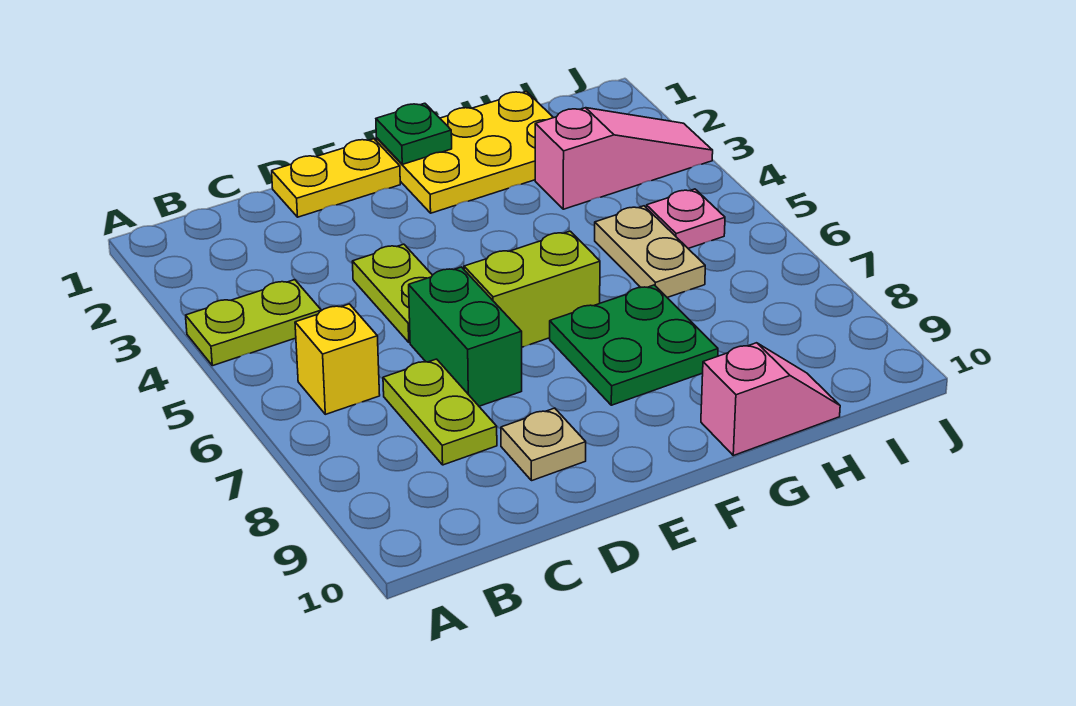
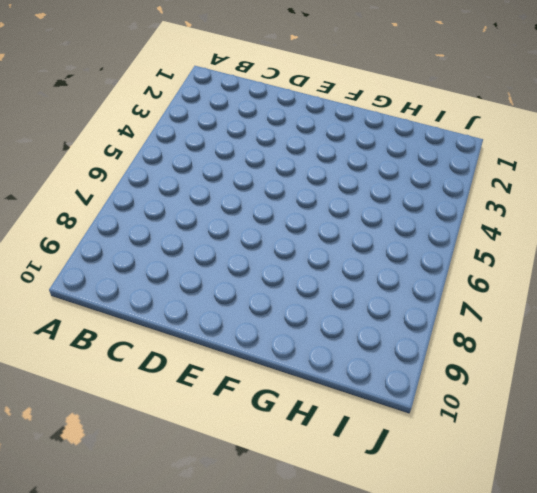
none -> lime plate A4:B4 level 1
none -> yellow brick B6 level 1
none -> lime plate C7:C8 level 1

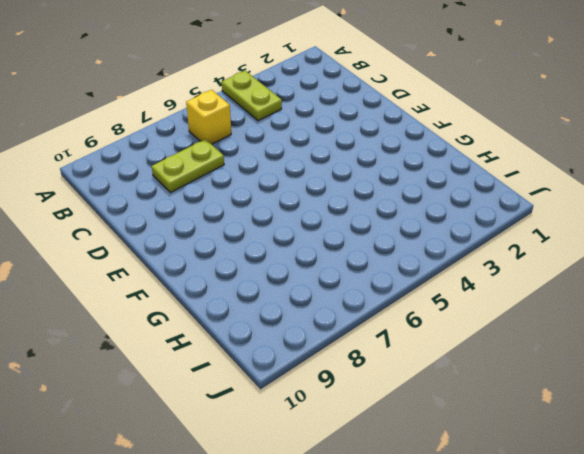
none -> yellow plate D1:E1 level 1
none -> lime plate D4:D5 level 1
none -> green brick D6:D7 level 1

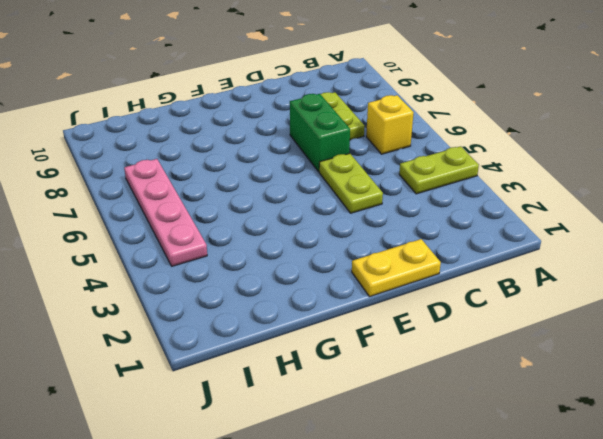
pink plate I4:I7 level 1 -> pink plate I5 level 1
none -> tan plate D9 level 1
none -> lime brick E6:F6 level 1
none -> yellow plate F1:H2 level 1

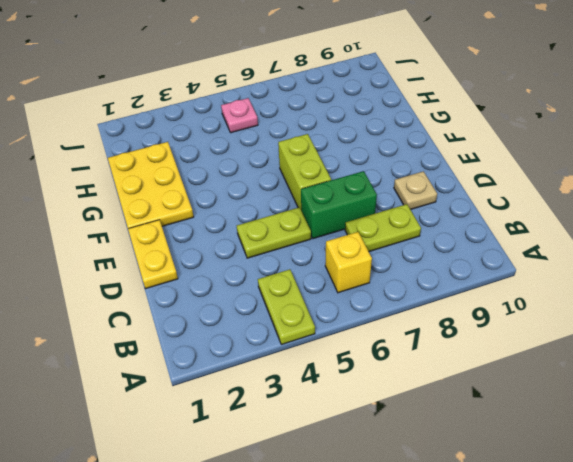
none -> green plate F7:G8 level 1
none -> pink slope G10:H10 level 1 top G
none -> pink slope H3:J3 level 1 top H

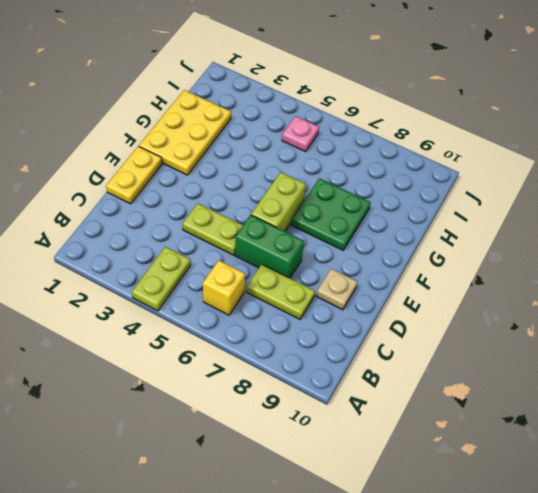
none -> pink slope G10:H10 level 1 top G
none -> pink slope H3:J3 level 1 top H
none -> tan plate H5:H6 level 1

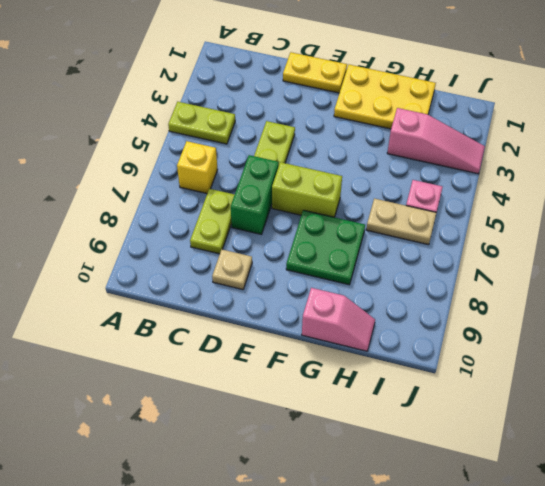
tan plate H6:I6 level 1 -> tan plate H5:H6 level 1
none -> green plate F1 level 2

